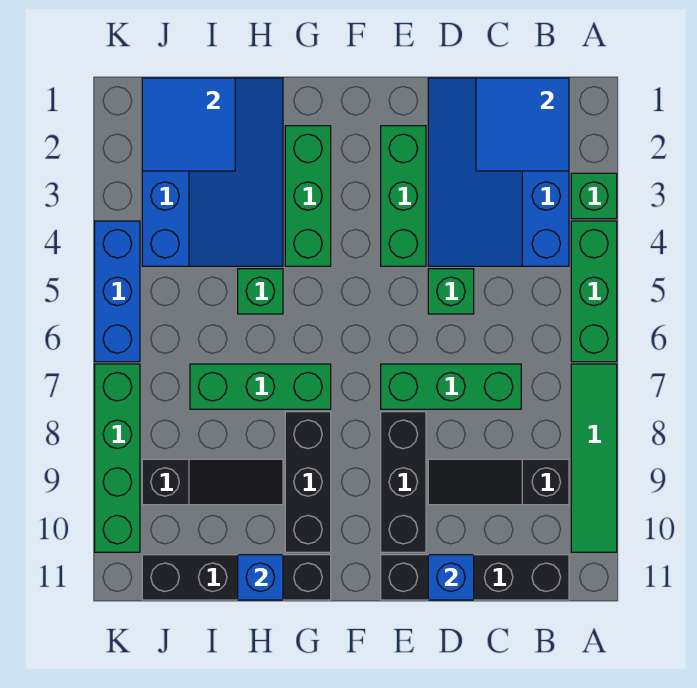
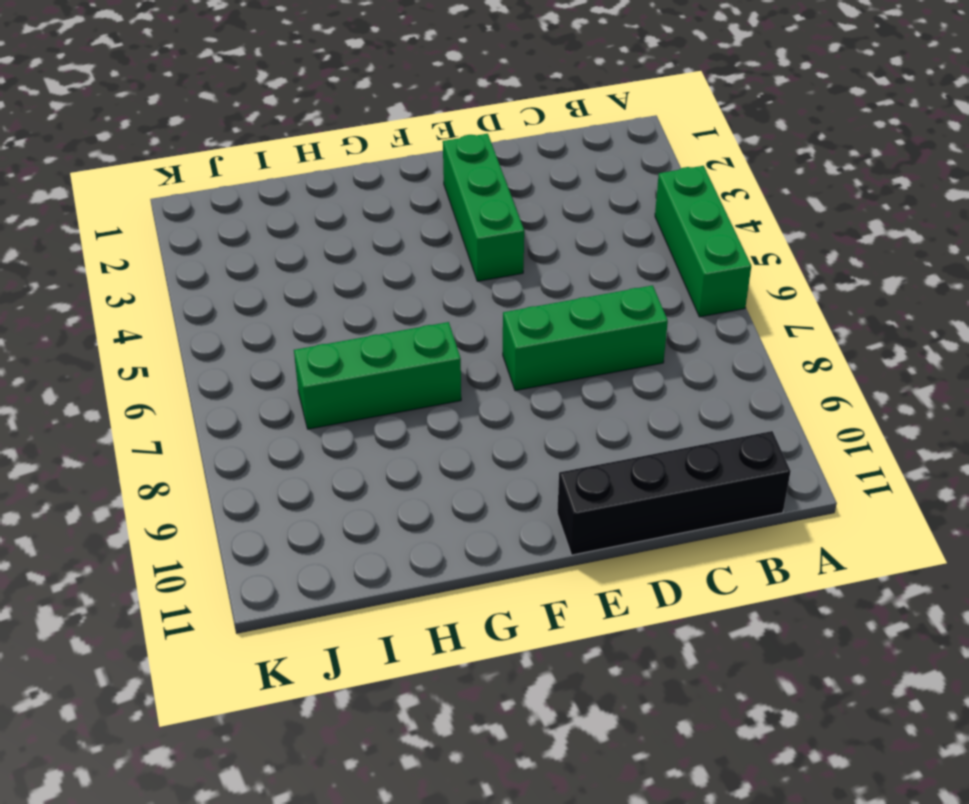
none -> green brick A3 level 1
none -> green tile A7:A10 level 1
none -> blue slope B1:D4 level 1 top B

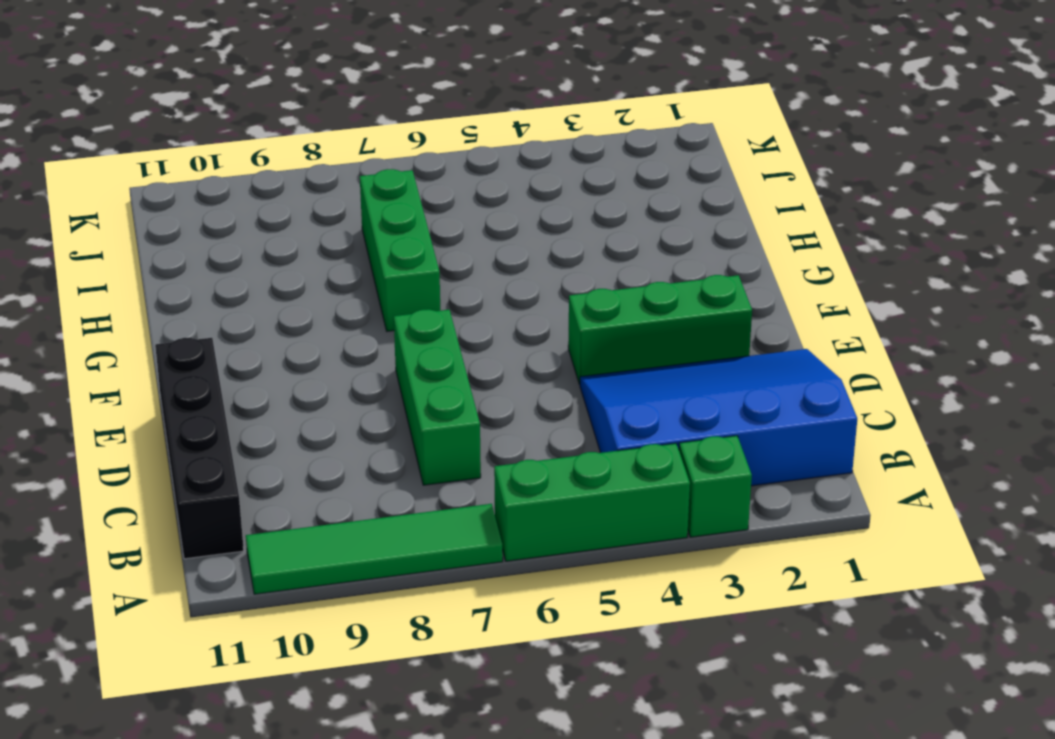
none -> black slope B9:D9 level 1 top B
none -> green brick D5 level 1
none -> black brick E8:E10 level 1

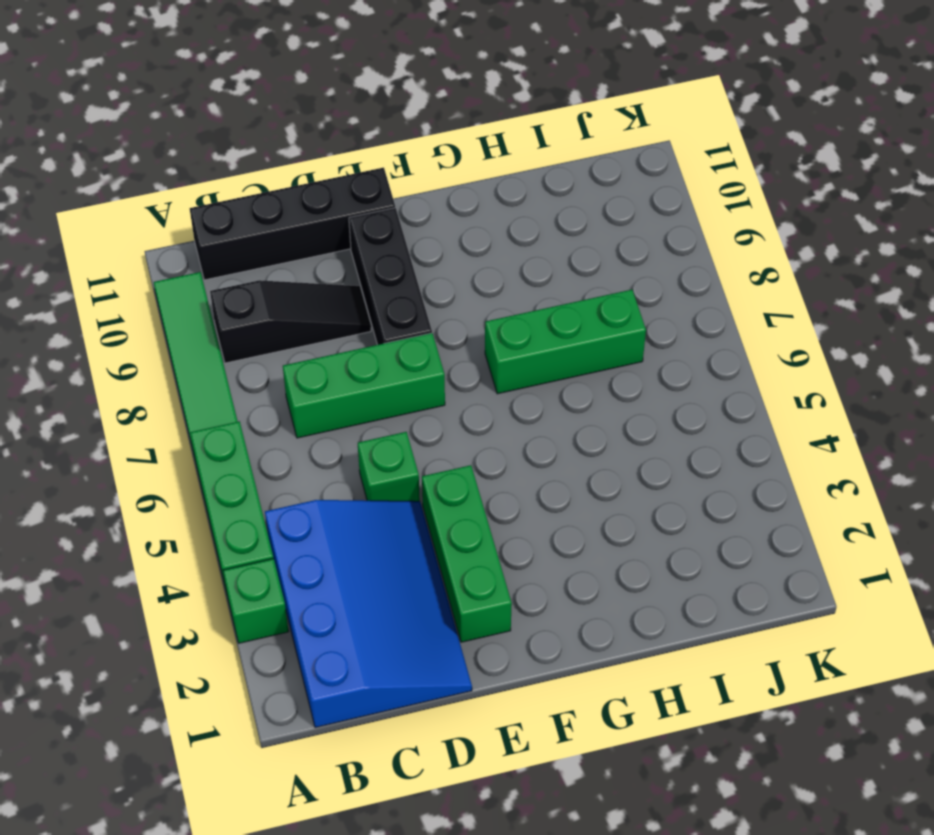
none -> green brick G2:G4 level 1
none -> black brick G8:G10 level 1
none -> black brick G11:J11 level 1

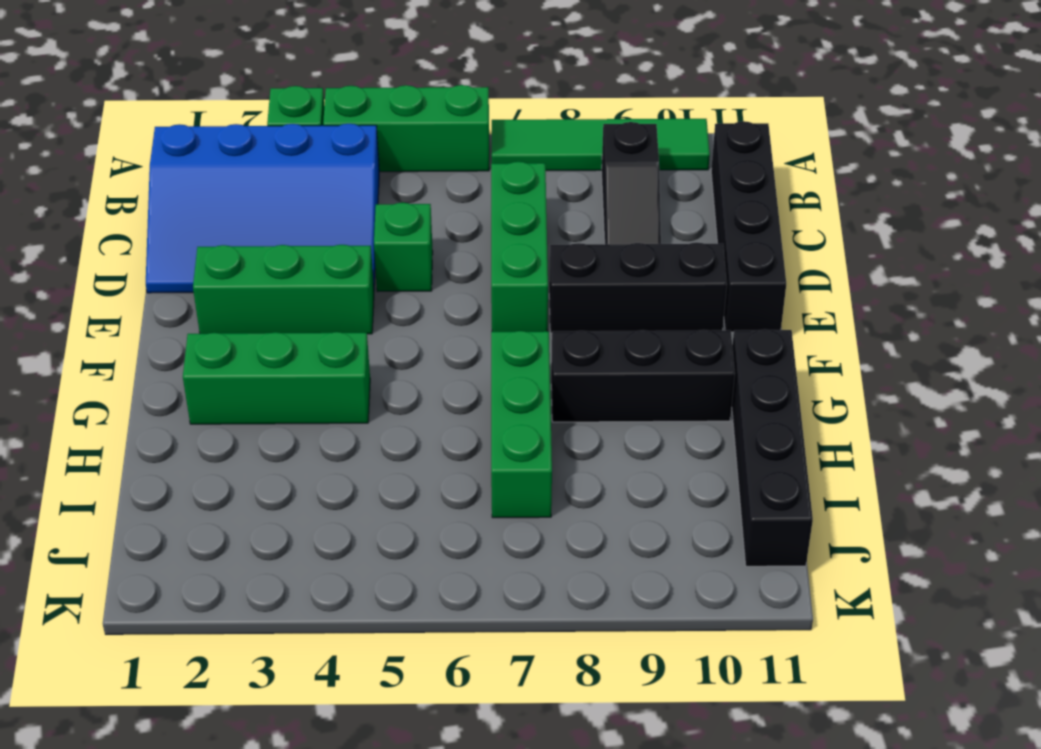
none -> blue slope H1:J4 level 1 top J
none -> green brick H5 level 1
none -> black slope H9:J9 level 1 top J

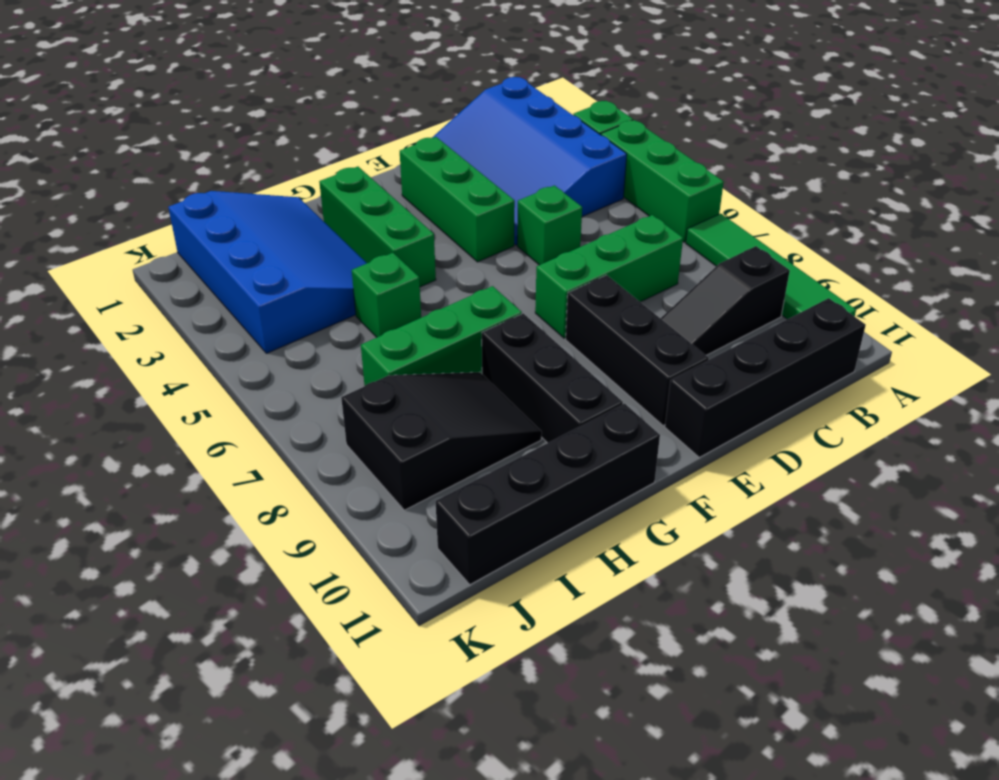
black slope H8:J9 level 1 top J -> black slope H9:J9 level 1 top J
none -> blue brick K4:K6 level 1
none -> green brick K7:K10 level 1
none -> blue tile B1:C2 level 2

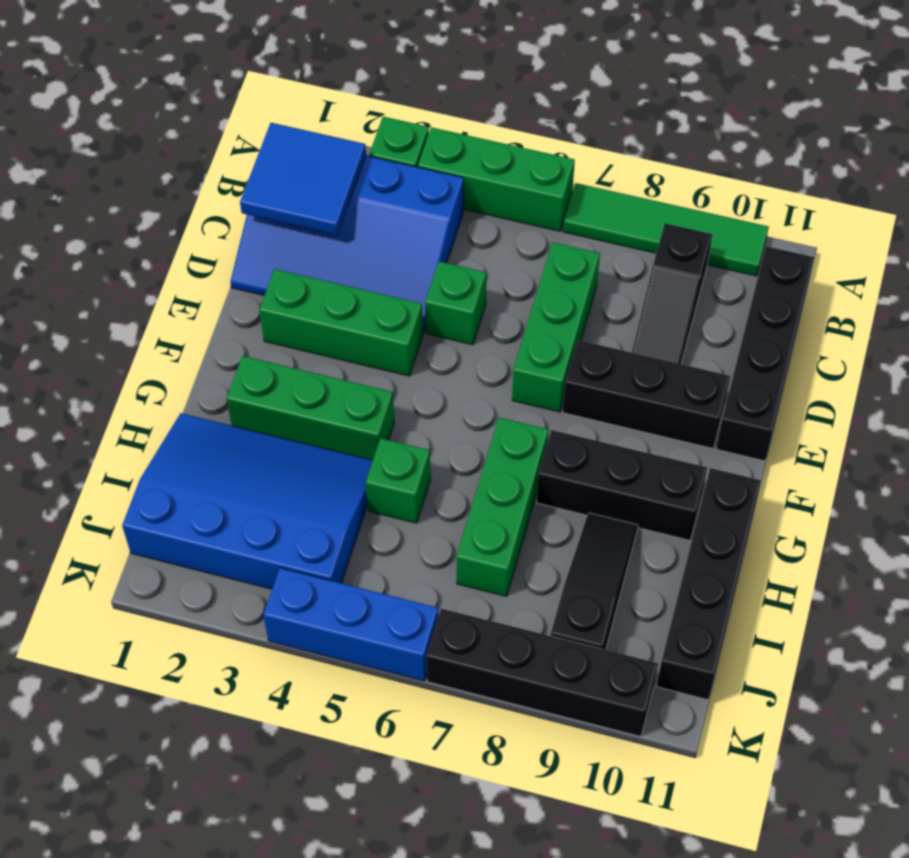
black brick K7:K10 level 1 -> green brick K7:K10 level 1
none -> blue brick D11 level 2
none -> blue brick H11 level 2
none -> blue tile I1:J2 level 2

